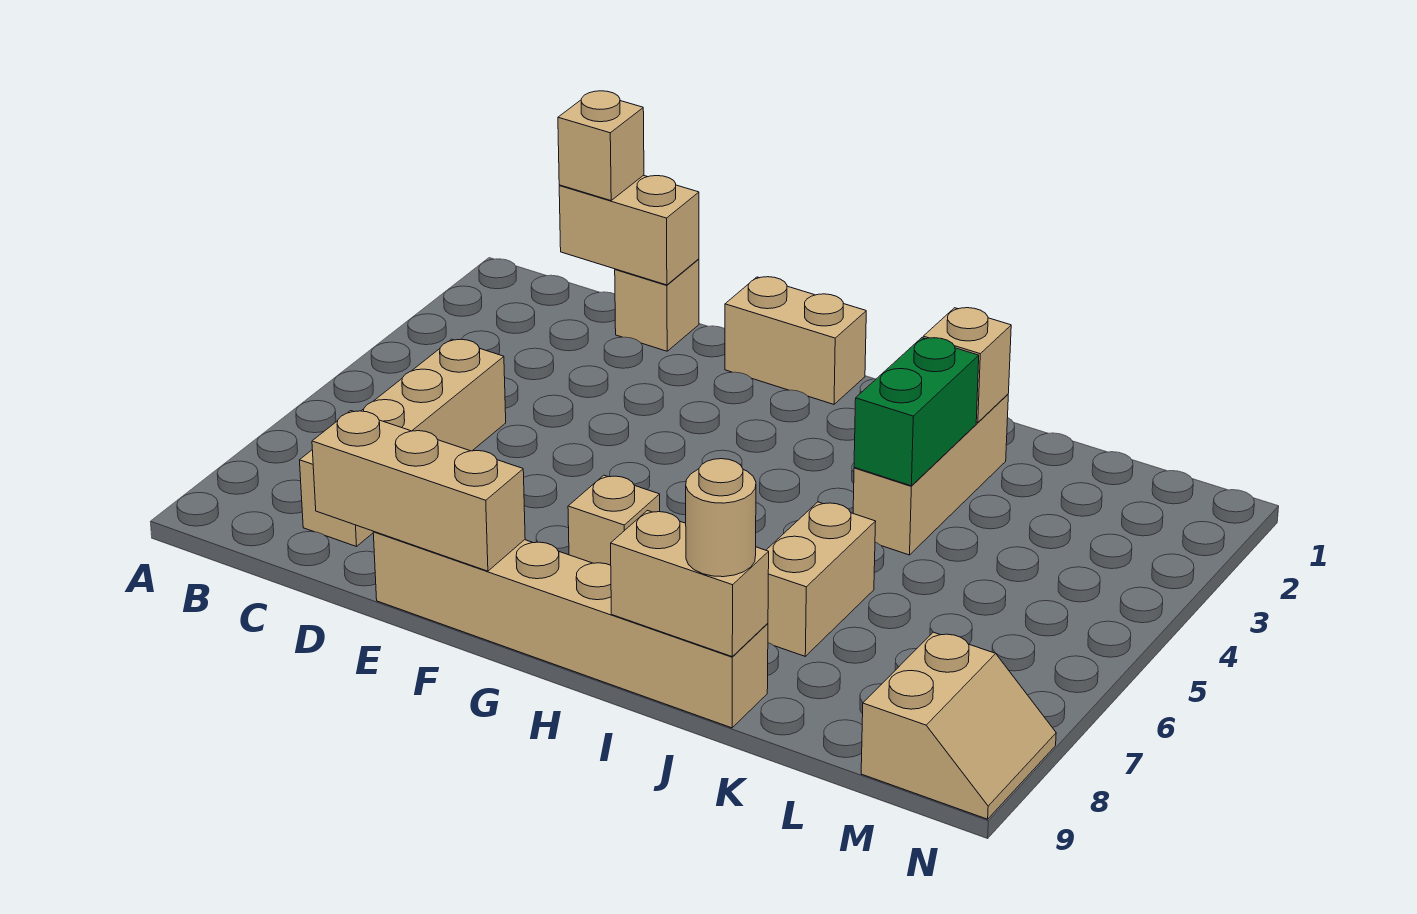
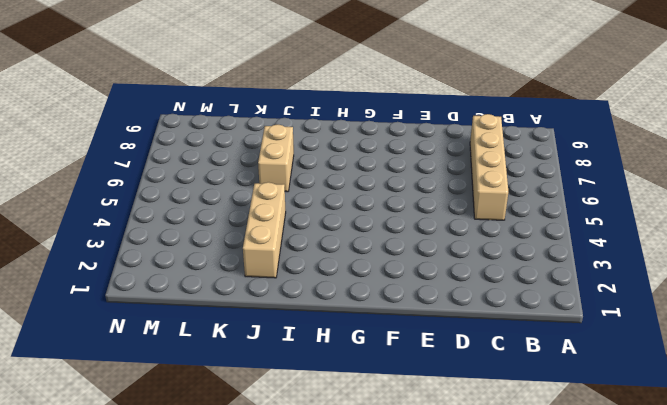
none -> tan brick D1 level 1
none -> tan brick E9:J9 level 1
none -> tan brick F1:G1 level 1

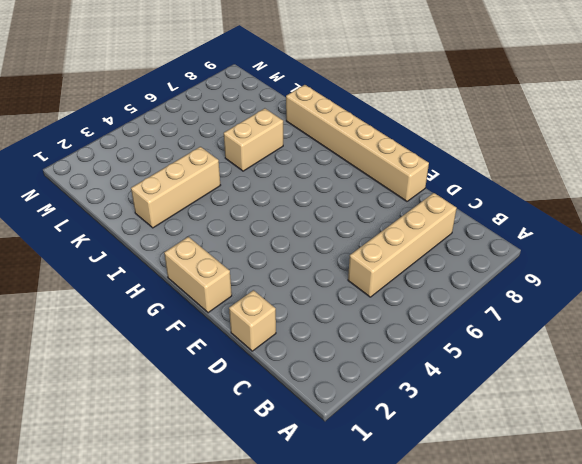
none -> tan brick G7 level 1
none -> tan slope M8:N9 level 1 top M
none -> tan brick C1:D1 level 2

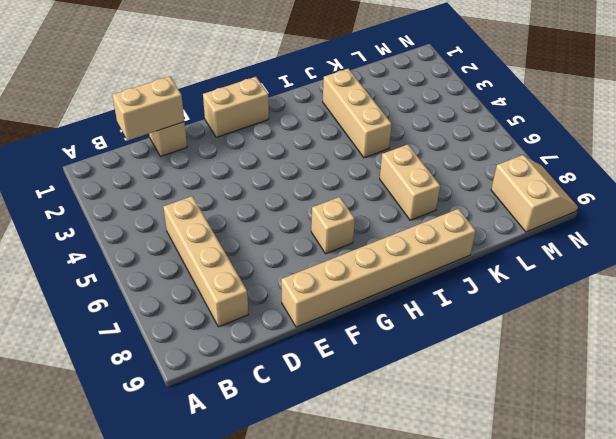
none -> tan brick D9:F9 level 2
none -> tan brick I9:J9 level 2
none -> tan brick J2 level 2

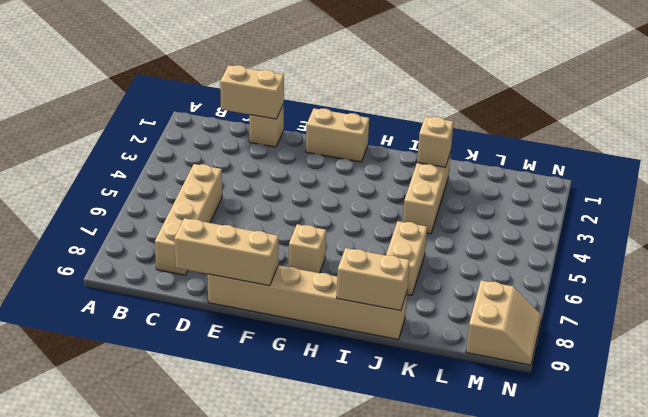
none -> green brick J3:J4 level 2
none -> tan brick C1 level 3
none -> tan round brick J9 level 3

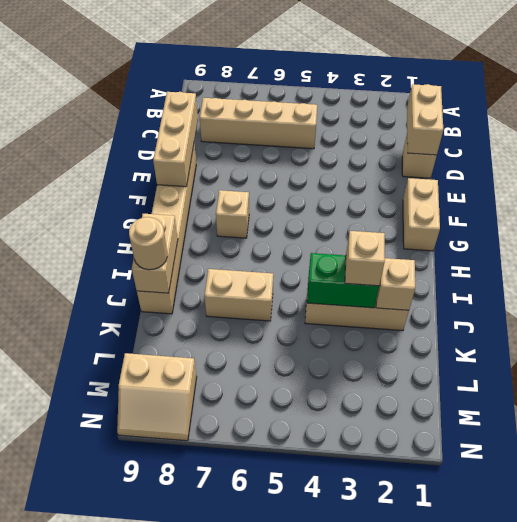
tan brick J3 level 3 -> tan brick C1 level 3

